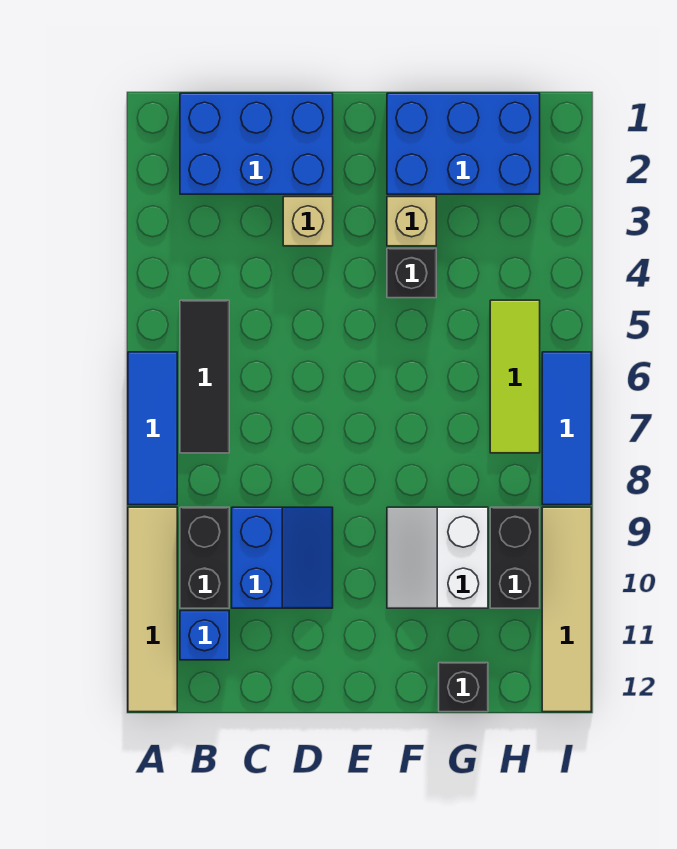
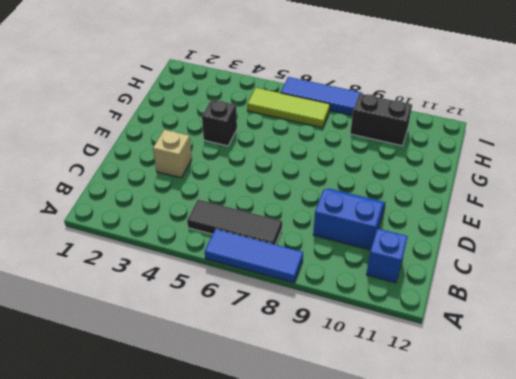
none -> tan tile A9:A12 level 1
none -> blue brick B1:D2 level 1
none -> black brick B9:B10 level 1

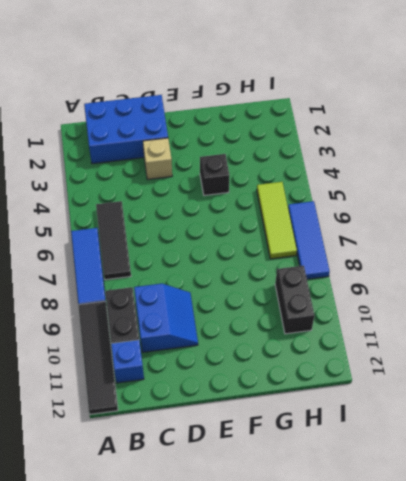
black tile A9:A12 level 1 -> tan tile A9:A12 level 1
none -> blue brick F1:H2 level 1
none -> tan brick F3 level 1
none -> white slope F9:G10 level 1 top G

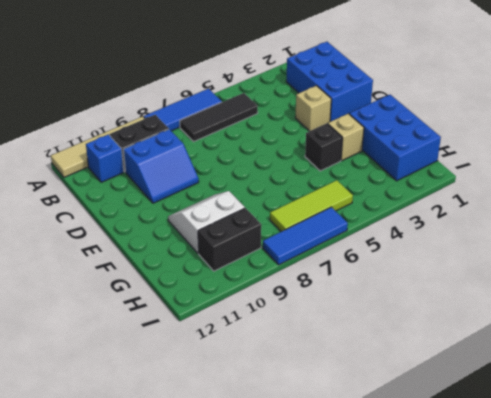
none -> black brick G12 level 1
none -> tan tile I9:I12 level 1

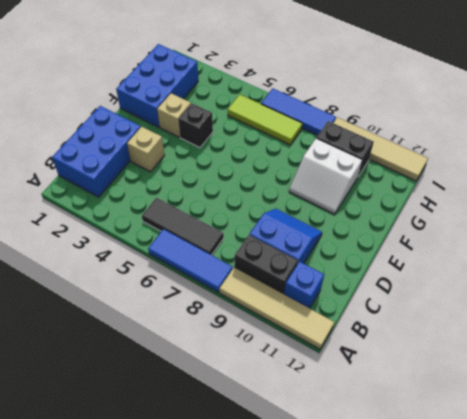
none -> black brick G12 level 1

